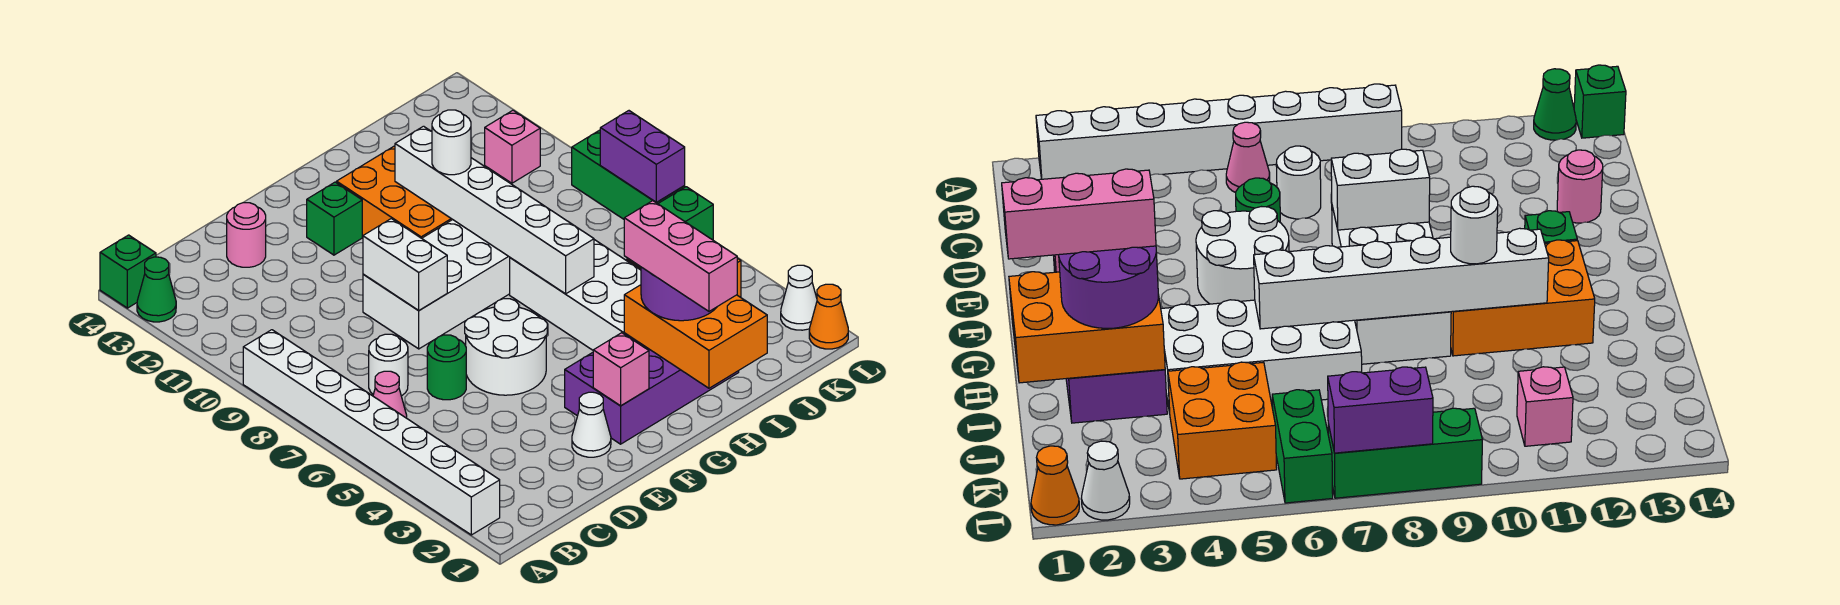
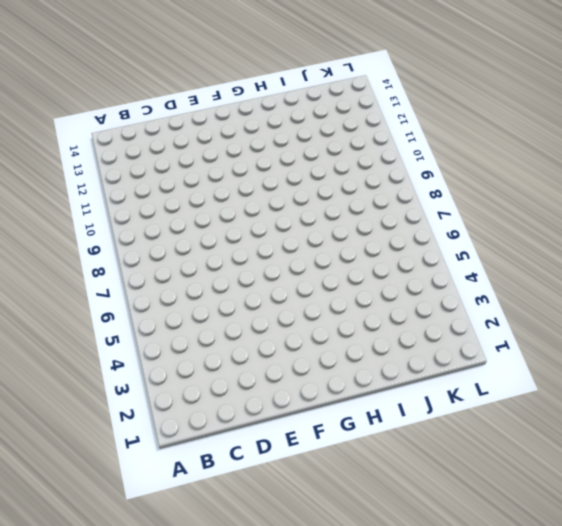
none -> white brick A2:A9 level 1
none -> green cone A13 level 1
none -> green brick A14 level 1

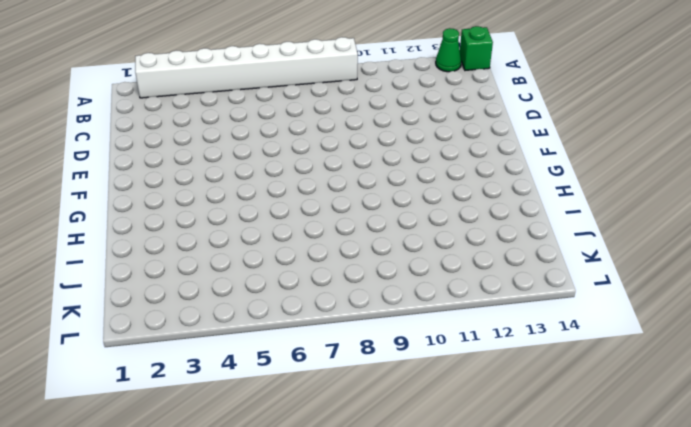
none -> pink cone B6 level 1
none -> white round brick C7 level 1
none -> green round brick D6 level 1

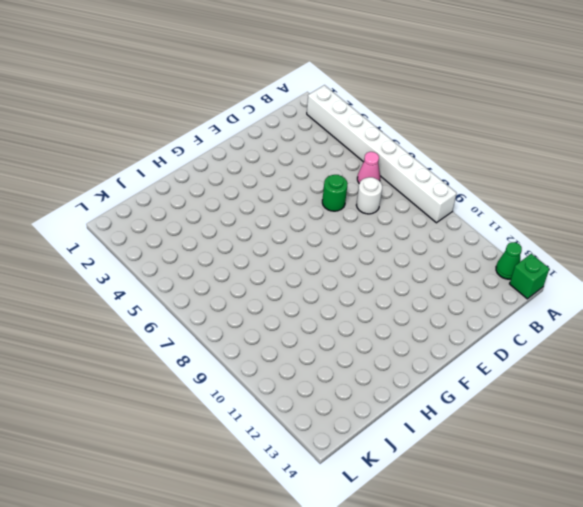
none -> pink round brick D13 level 1
none -> white cone E2 level 1
none -> white round brick E5:F6 level 1

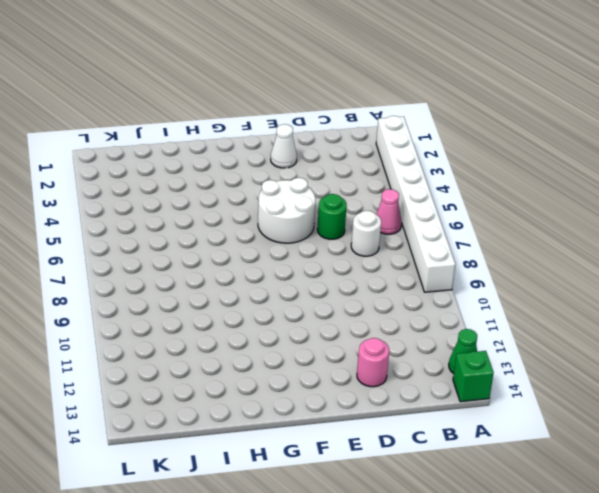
none -> white brick E8:H9 level 1
none -> purple brick F2:I3 level 1
none -> green brick F12 level 1

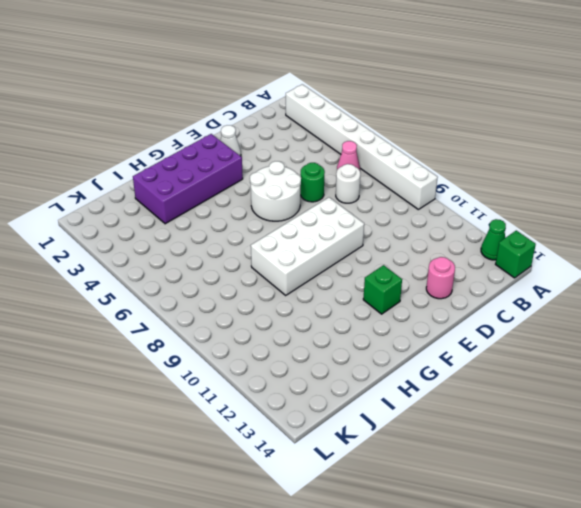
none -> orange brick G10:H12 level 1
none -> white brick H4:I7 level 1
none -> orange brick J4:K5 level 1

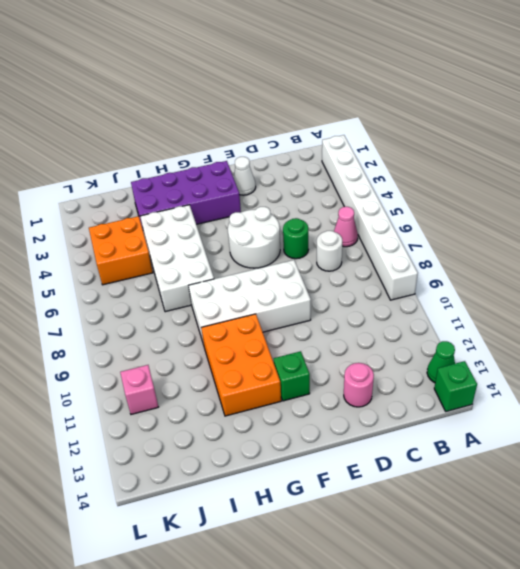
none -> green brick K6:L6 level 1
none -> orange cone L1 level 1
none -> white cone L2 level 1

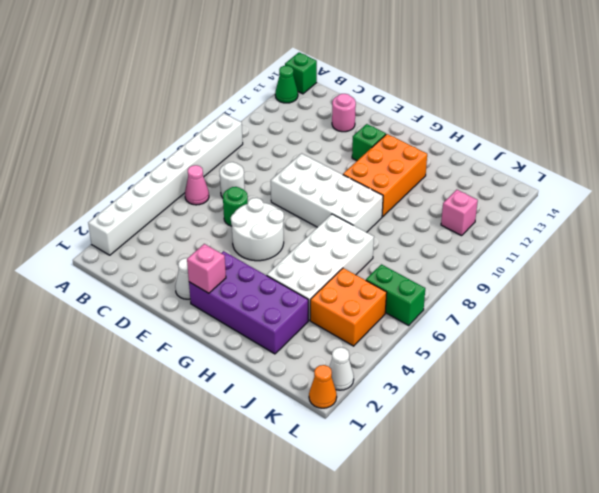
none -> green brick L7:L9 level 1
none -> white brick E8:E9 level 2
none -> orange brick H1:I3 level 2

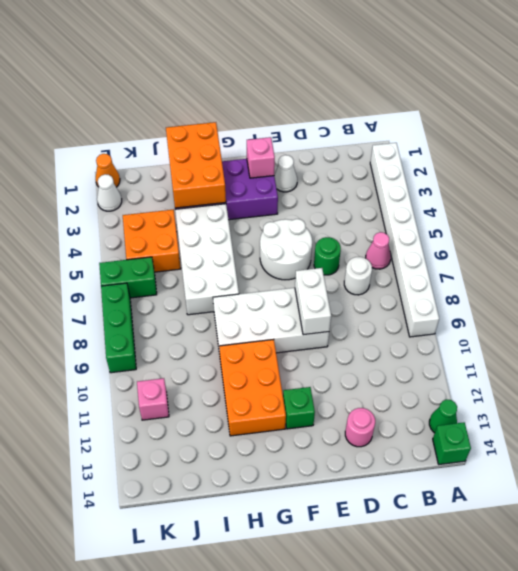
none -> white brick H6:H11 level 2
none -> purple brick L7:L8 level 2
none -> purple round brick H2:I3 level 3

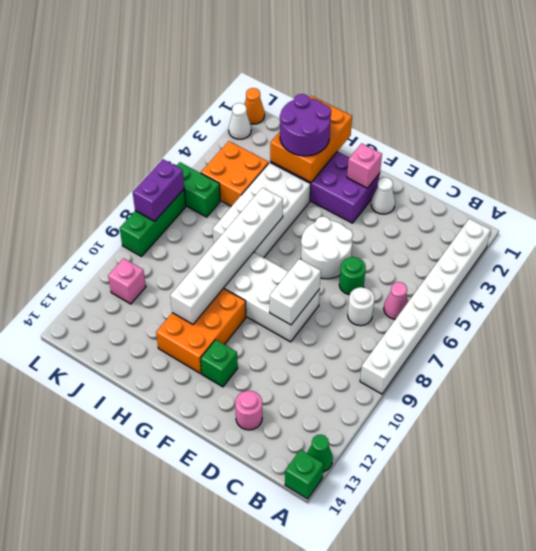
none -> white round brick H10 level 3
none -> pink brick H1:H3 level 4

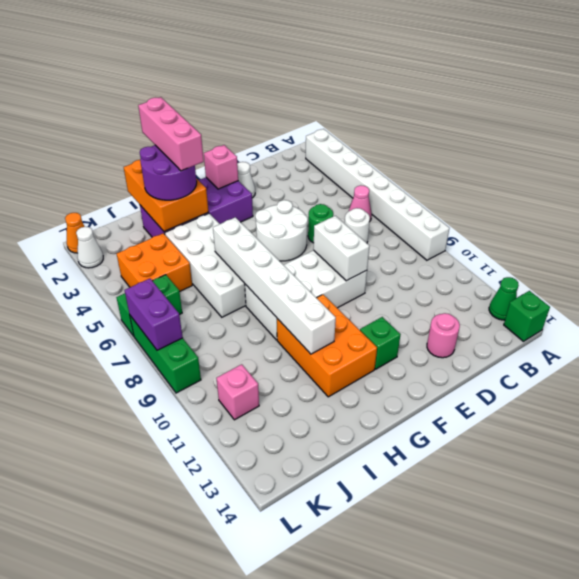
none -> white round brick H10 level 3

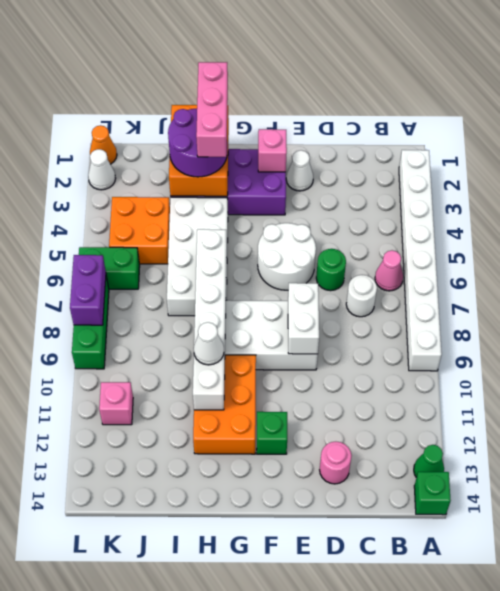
white cone H10 level 3 -> white round brick H10 level 3

